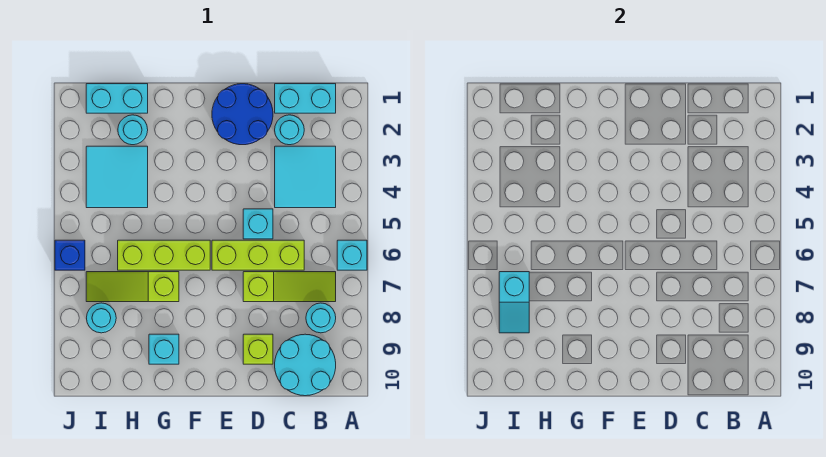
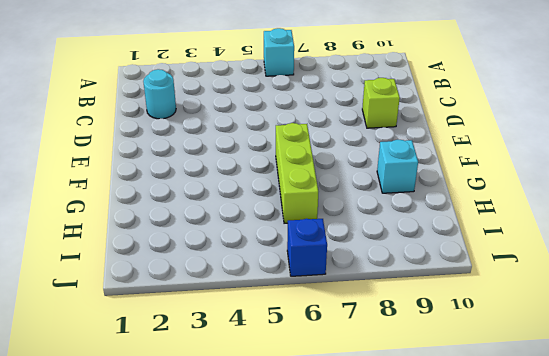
none -> cyan brick B1:C1 level 1
none -> cyan tile B3:C4 level 1
none -> lime slope B7:D7 level 1 top D

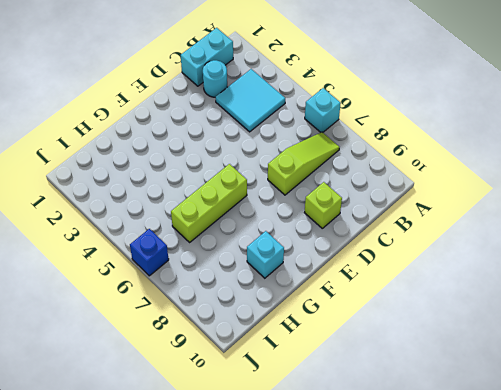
none -> cyan round brick B8 level 1
none -> cyan round brick B9:C10 level 1
none -> lime brick C6:E6 level 1

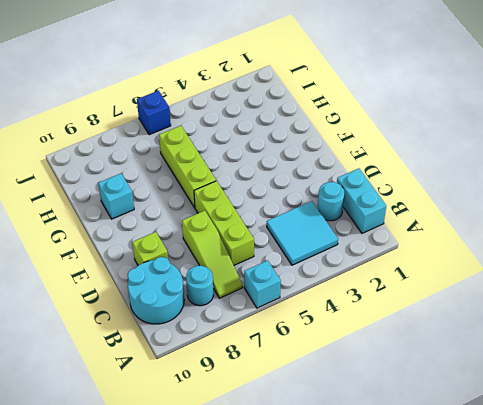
none -> blue round brick D1:E2 level 1
none -> cyan brick D5 level 1
none -> lime slope G7:I7 level 1 top G

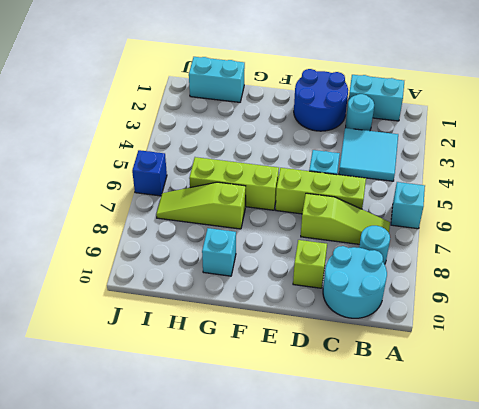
none -> cyan round brick H2 level 1
none -> cyan tile H3:I4 level 1
none -> cyan round brick I8 level 1

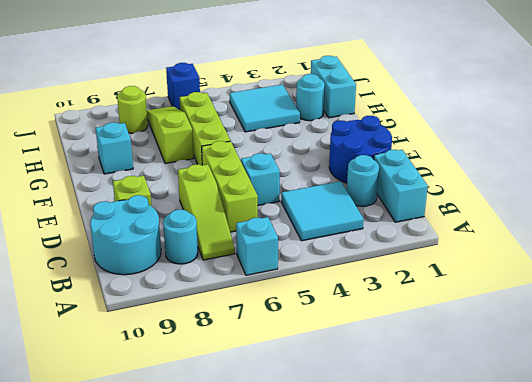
lime round brick I8 level 1 -> cyan round brick I8 level 1
none -> cyan slope I7:I8 level 2 top 7

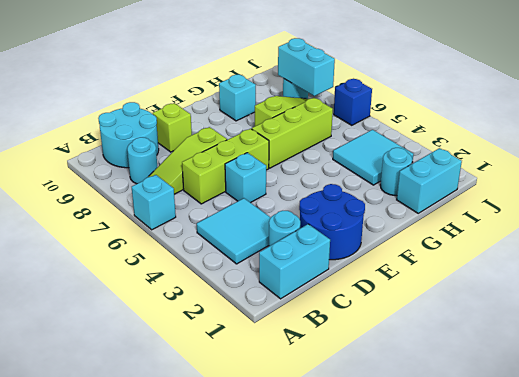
cyan brick I7:I8 level 2 -> cyan slope I7:I8 level 2 top 7

